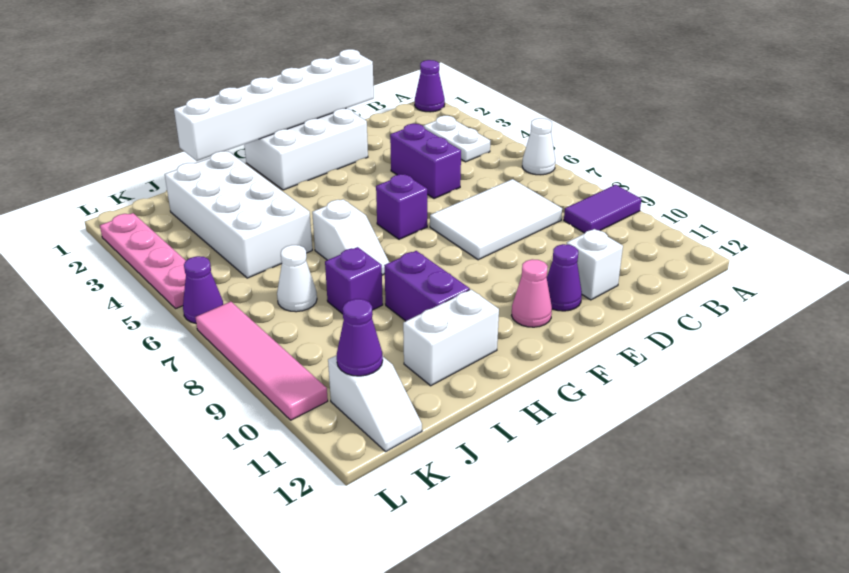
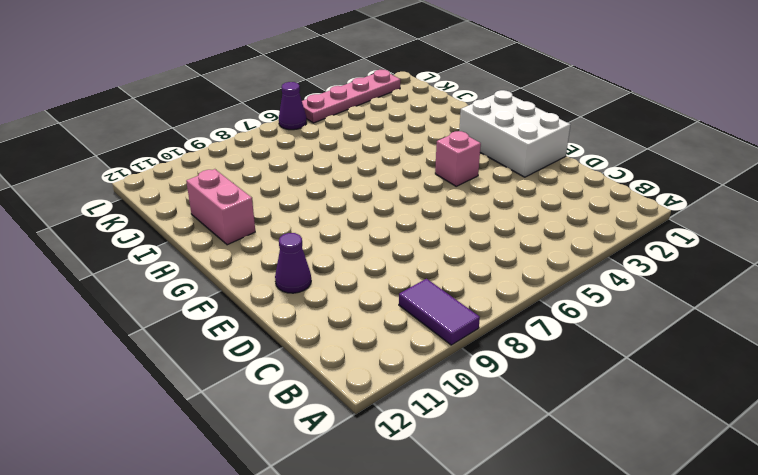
pink brick F4 level 1 -> none
pink brick H11:I11 level 1 -> white brick H11:I11 level 1
none -> purple cone A1 level 1
none -> white cone A6 level 1
none -> white plate B3:B4 level 1

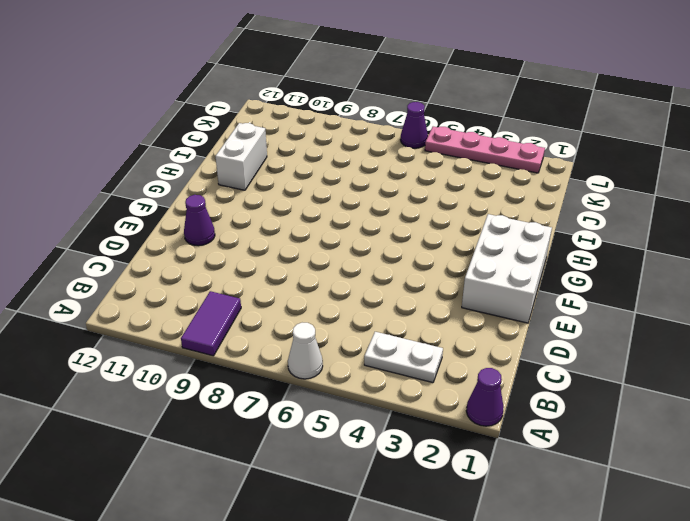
none -> white tile C7:E8 level 1
none -> purple brick D4:D5 level 1
none -> white brick D11 level 1

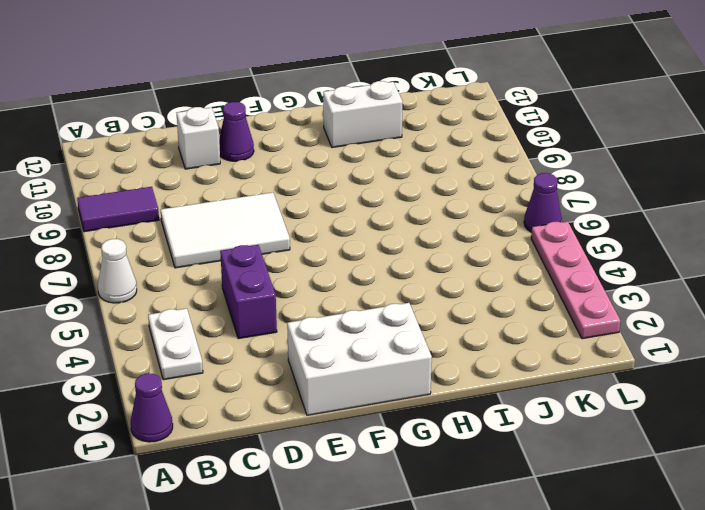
none -> purple brick F6 level 1
none -> pink cone F11 level 1
none -> white slope H6:H7 level 1 top 6

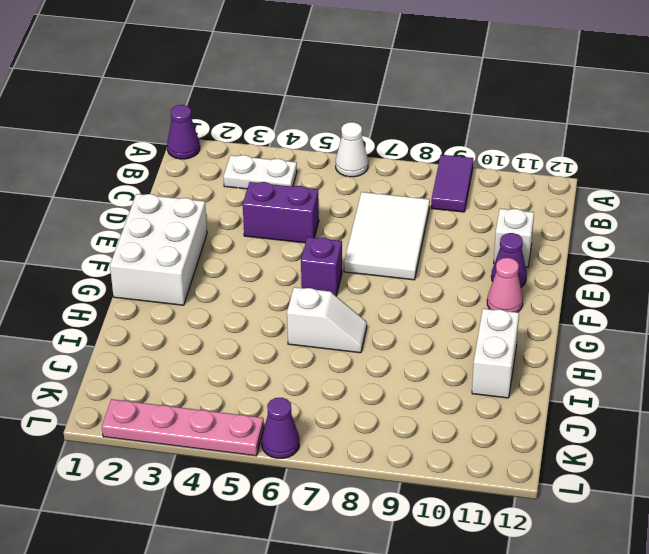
none -> purple brick H9:H10 level 1
none -> white brick I2:J5 level 1
none -> purple brick I8 level 1

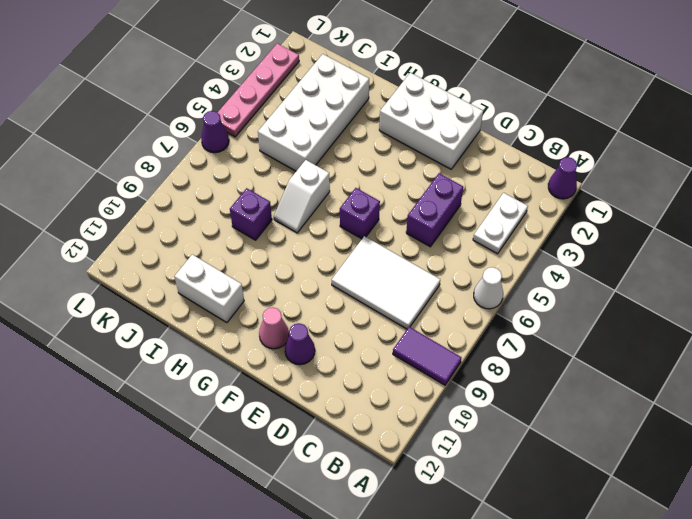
none -> white brick D11 level 1
none -> purple brick H9:H10 level 1
none -> white cone J7 level 1

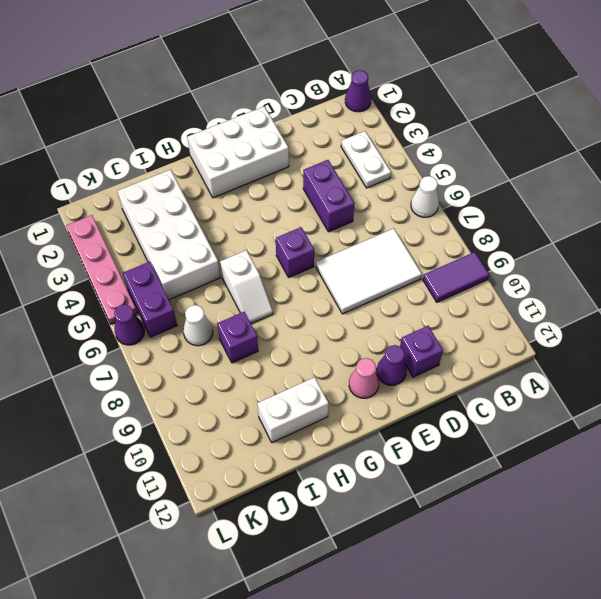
purple brick D11 level 1 -> white brick D11 level 1
purple brick K5:K6 level 1 -> purple brick H9:H10 level 1
none -> white slope K11:K12 level 1 top 11
none -> pink tile L7:L10 level 1
none -> white brick D1:I1 level 2

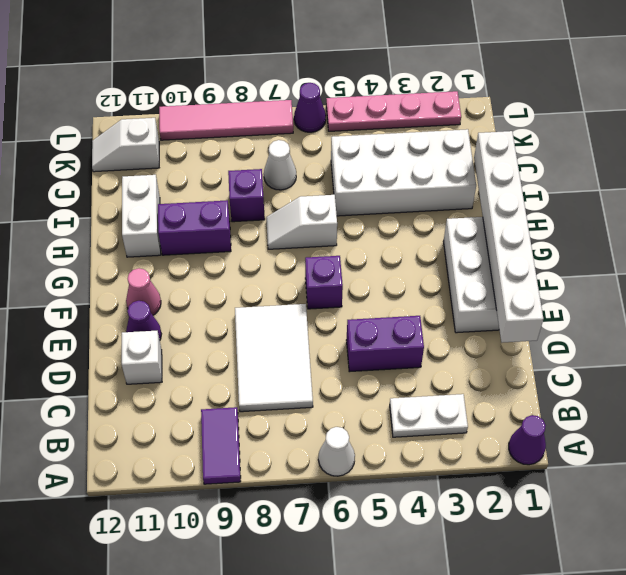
none -> purple cone K11 level 2

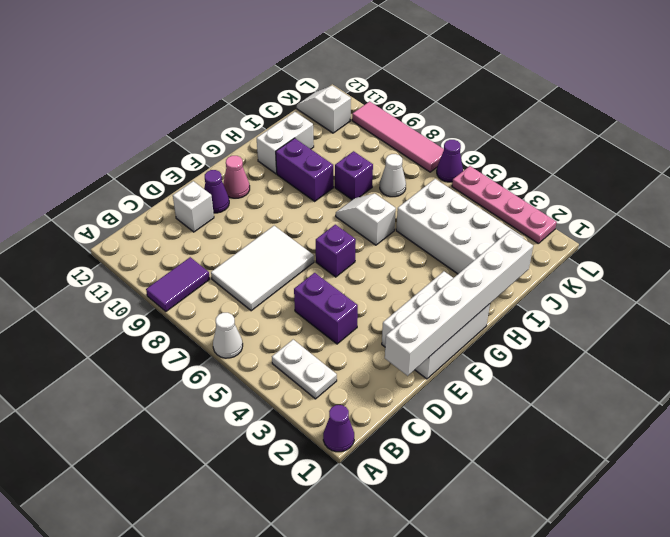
none -> purple cone K11 level 2

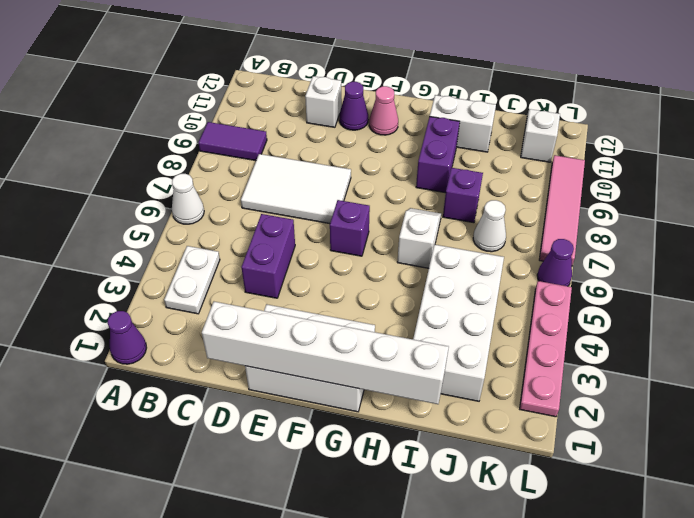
none -> purple cone K11 level 2

